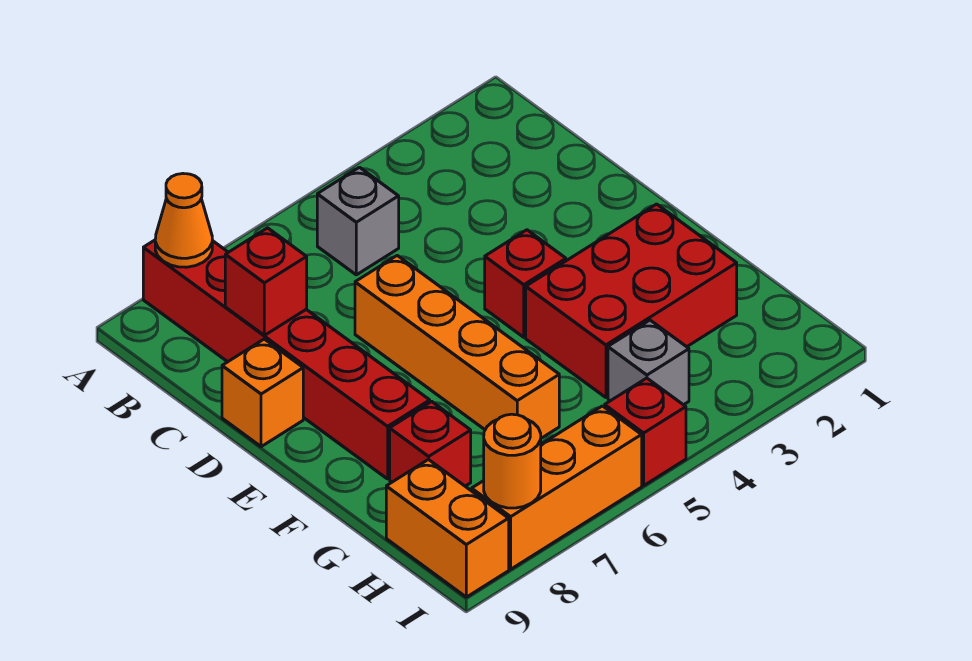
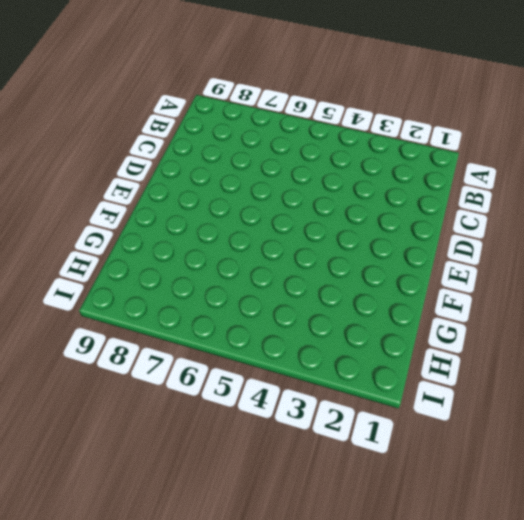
none -> red brick A8:F8 level 1
none -> grey brick B5 level 1
none -> orange brick D6:G6 level 1

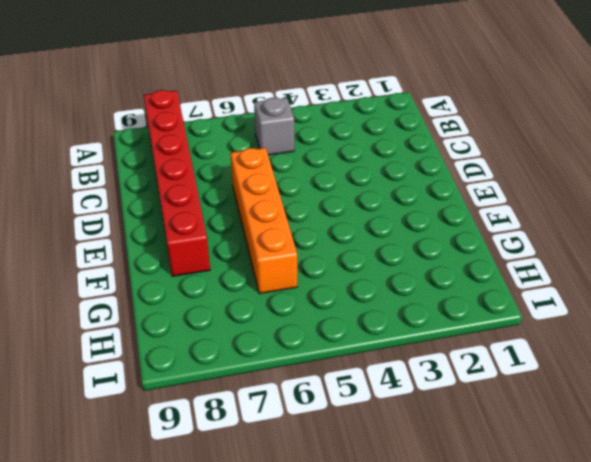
none -> orange brick D9 level 1
none -> red brick E4 level 1
none -> red brick F2:G4 level 1

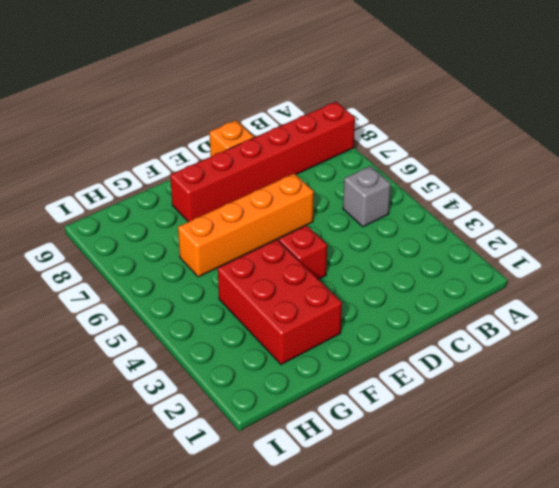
none -> red brick G8 level 1
none -> grey brick H4 level 1
none -> orange brick H9:I9 level 1

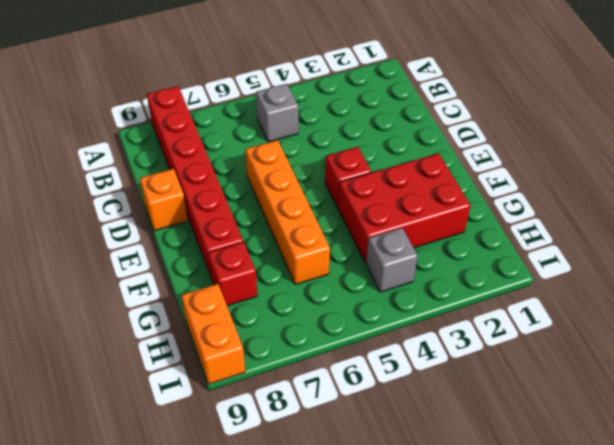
none -> red brick I5 level 1
none -> orange brick I6:I8 level 1
none -> orange cone A8 level 2

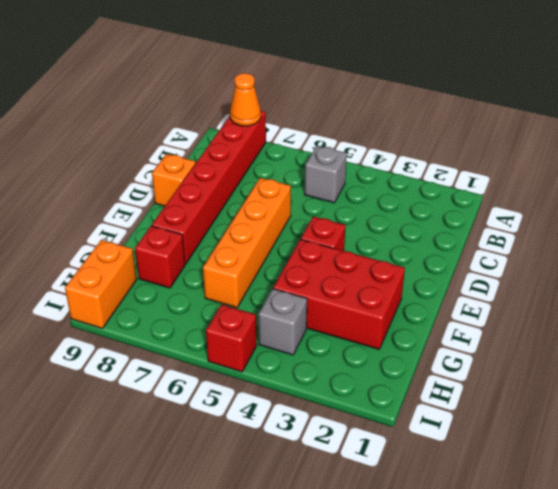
none -> orange brick I6:I8 level 1
none -> red brick C8 level 2
none -> orange round brick I8 level 2

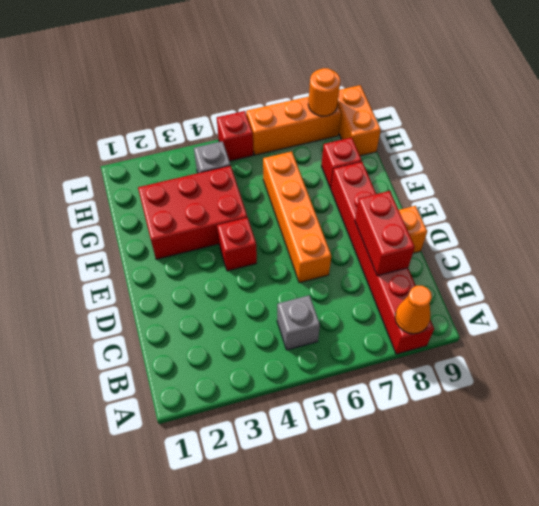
red brick C8:D8 level 2 -> red brick C8 level 2

